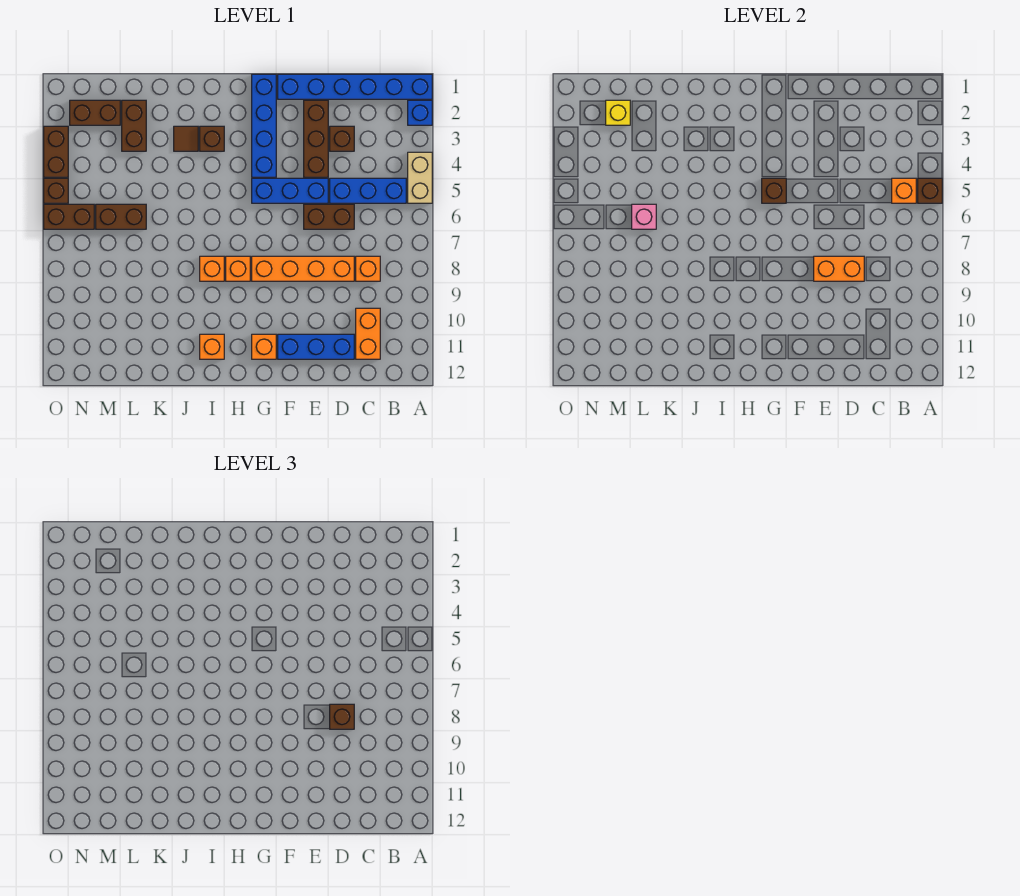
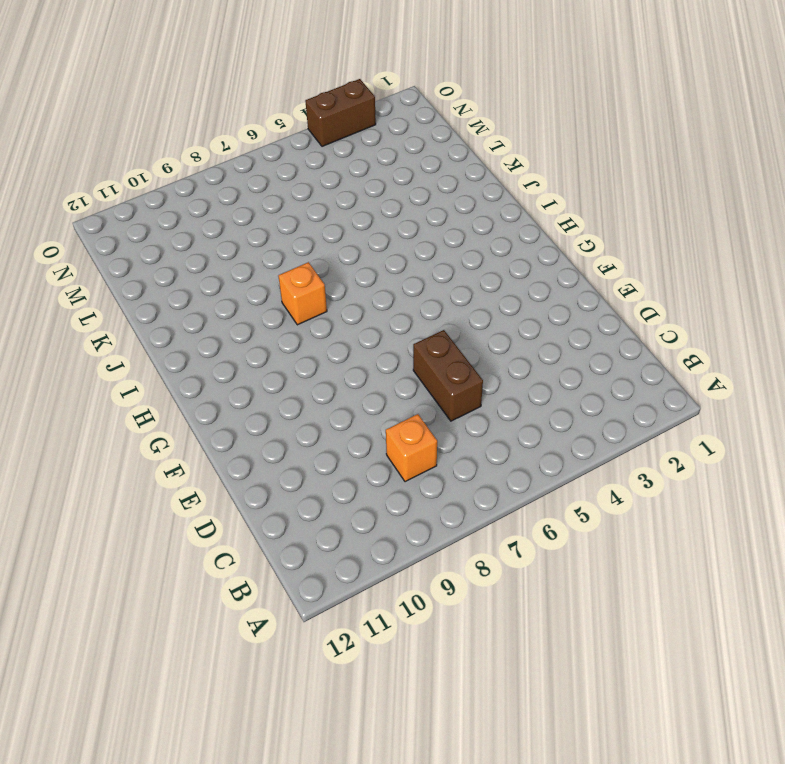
none -> blue brick A1:F1 level 1
none -> blue brick A2 level 1
none -> tan brick A4:A5 level 1
none -> blue brick B5:D5 level 1

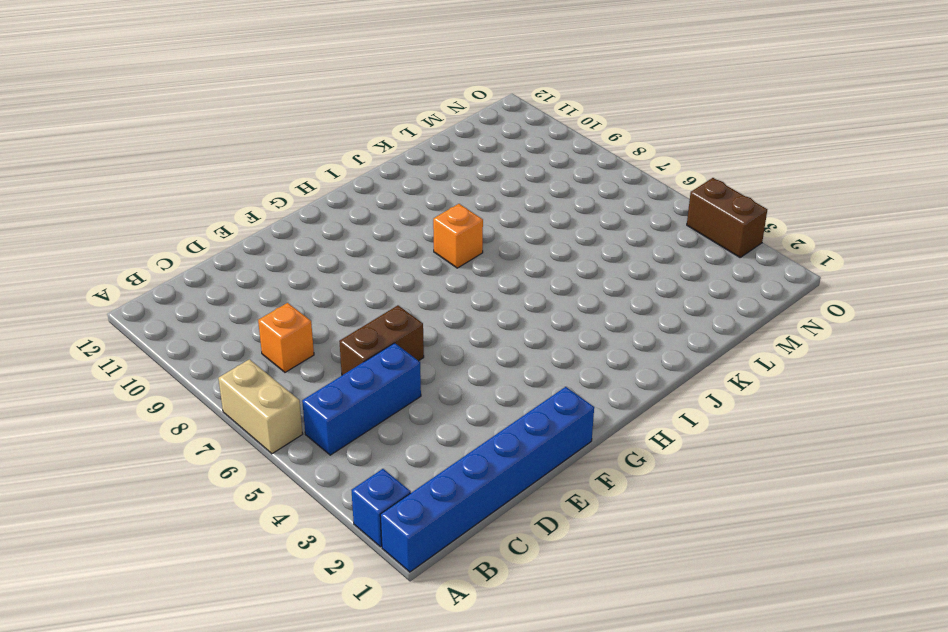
tan brick A6:A7 level 1 -> tan brick A4:A5 level 1
none -> orange brick C10:C11 level 1
none -> brown brick D3 level 1
none -> orange brick D8:G8 level 1
none -> blue brick D11:F11 level 1

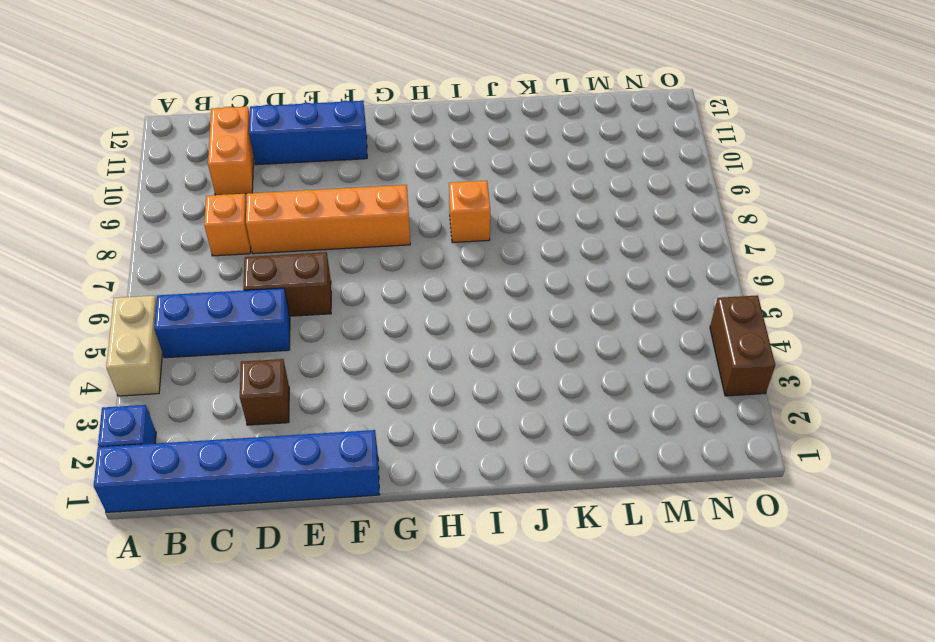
none -> brown brick E2:E4 level 1
none -> blue brick E5:G5 level 1
none -> blue brick G1:G4 level 1
none -> orange brick G11 level 1

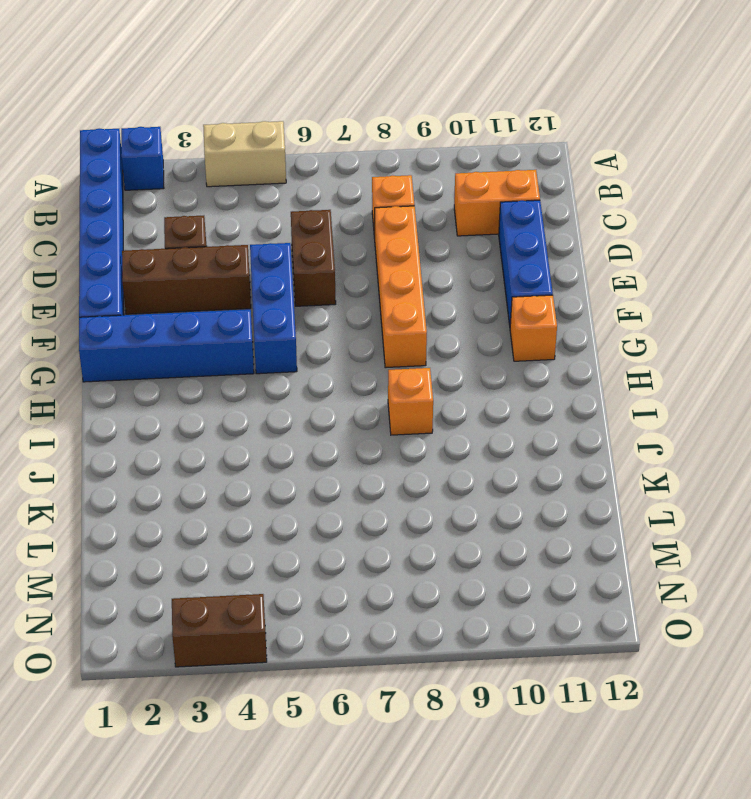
none -> blue brick B5:D5 level 1
none -> orange brick H8 level 1
none -> brown brick I3 level 1
none -> orange brick I11 level 1

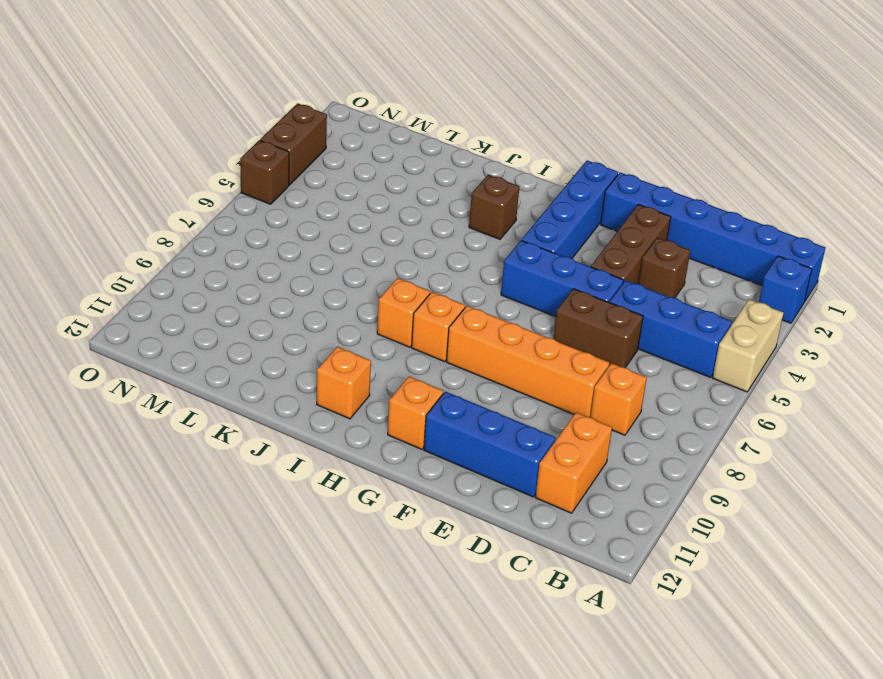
none -> brown tile J3 level 1
none -> brown brick L2:L3 level 1
none -> brown brick L6:M6 level 1
none -> brown brick M2:N2 level 1

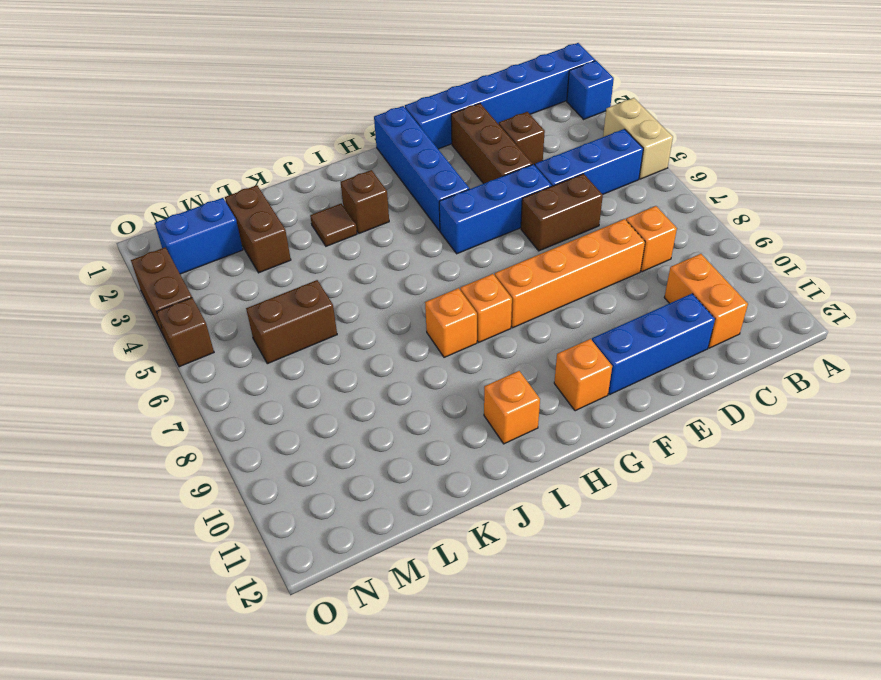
blue brick M2:N2 level 1 -> brown brick M2:N2 level 1
none -> brown brick N6:O6 level 1
none -> brown brick A5 level 2
none -> orange brick B5 level 2
none -> orange brick D8:E8 level 2

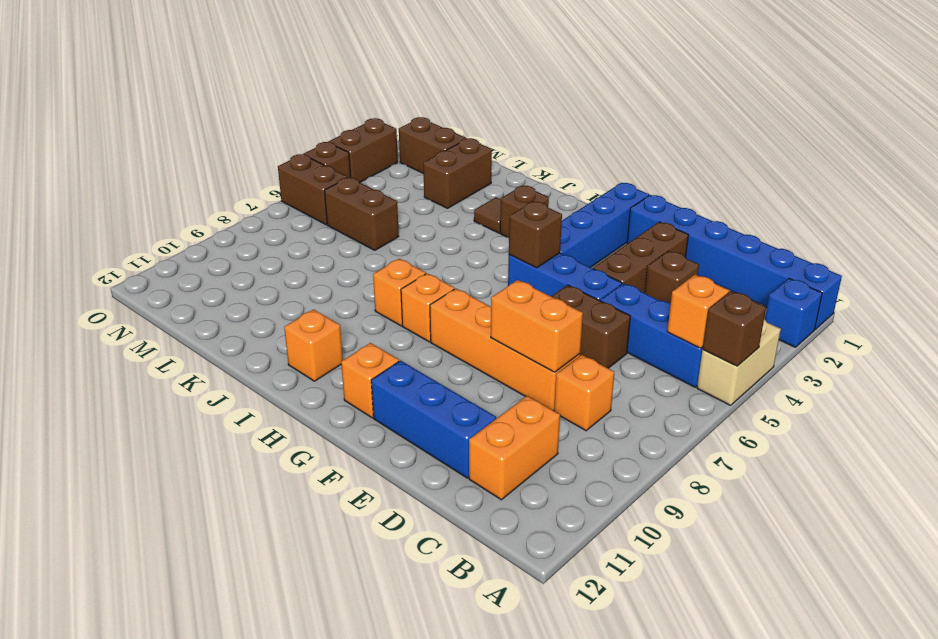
none -> pink brick L6 level 2
none -> yellow brick M2 level 2
none -> brown brick D8 level 3

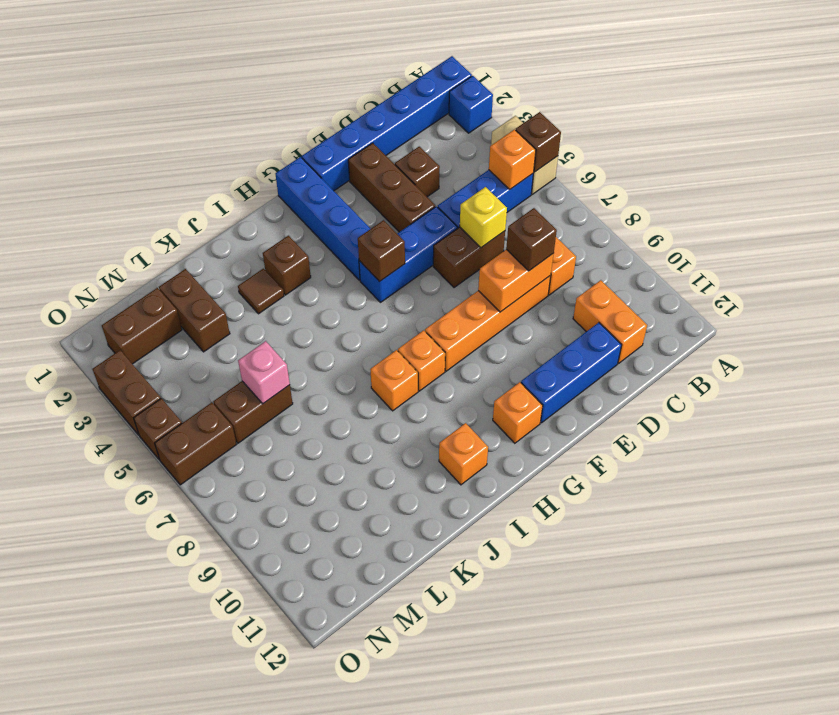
yellow brick D6 level 2 -> yellow brick M2 level 2

